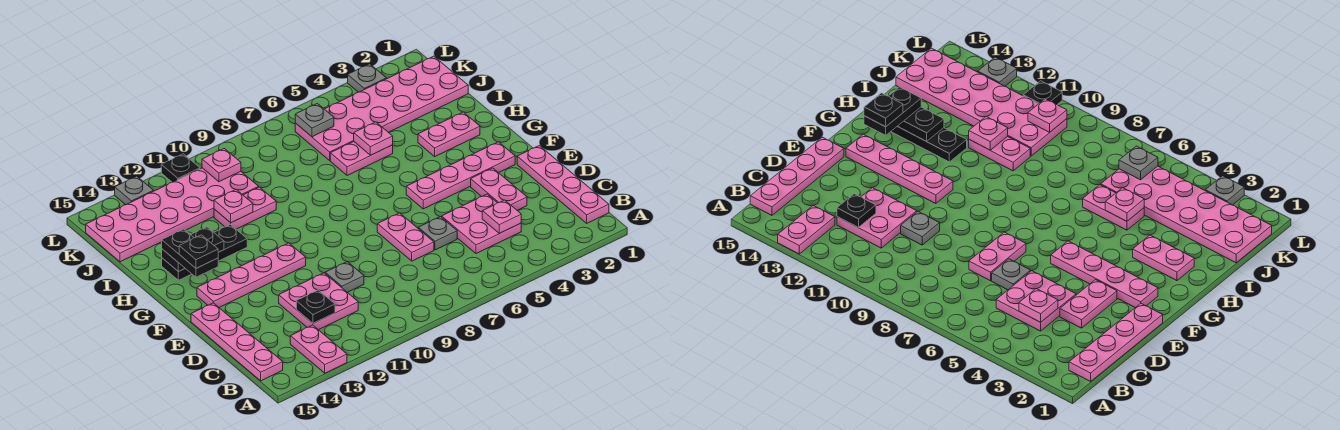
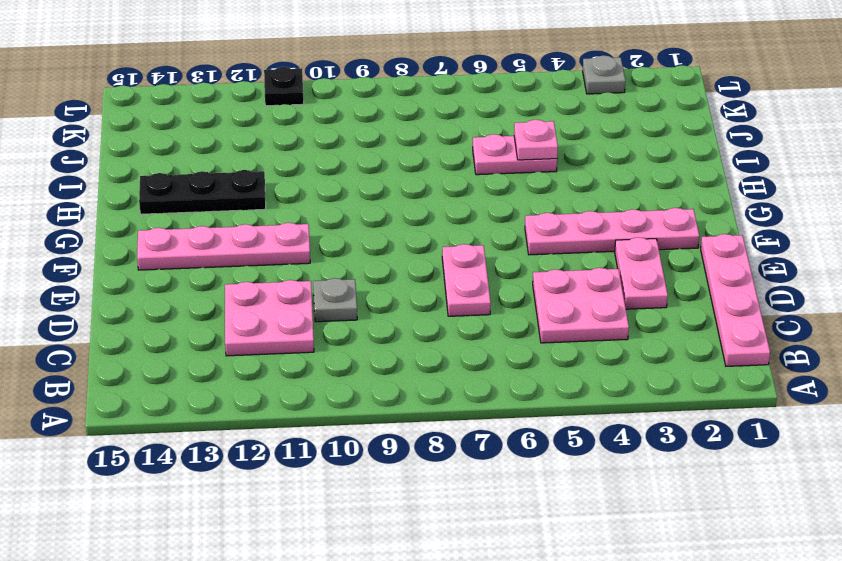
none -> pink plate A13:B13 level 1
none -> pink plate B15:E15 level 1
none -> grey plate D6 level 1

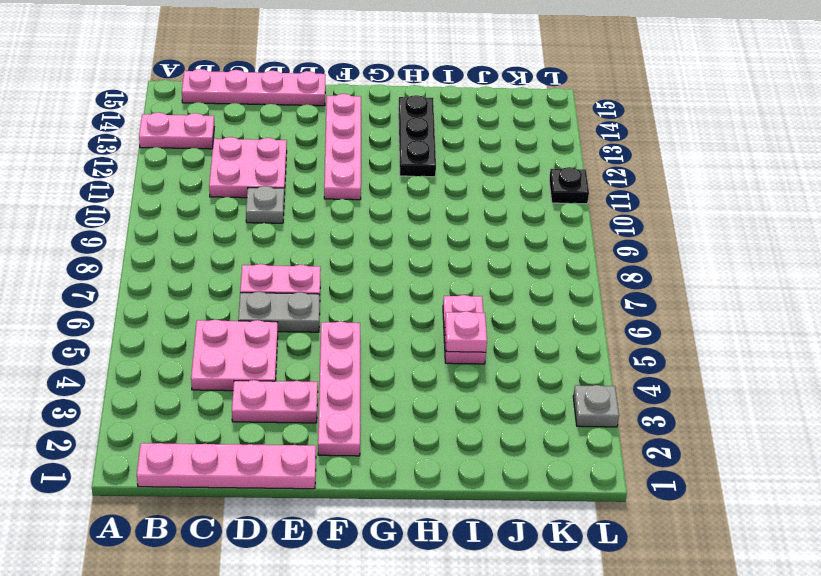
grey plate D6:E6 level 1 -> grey plate D6 level 1
none -> pink plate H2:H3 level 1
none -> pink plate I10:I11 level 1
none -> pink plate J1:K6 level 1

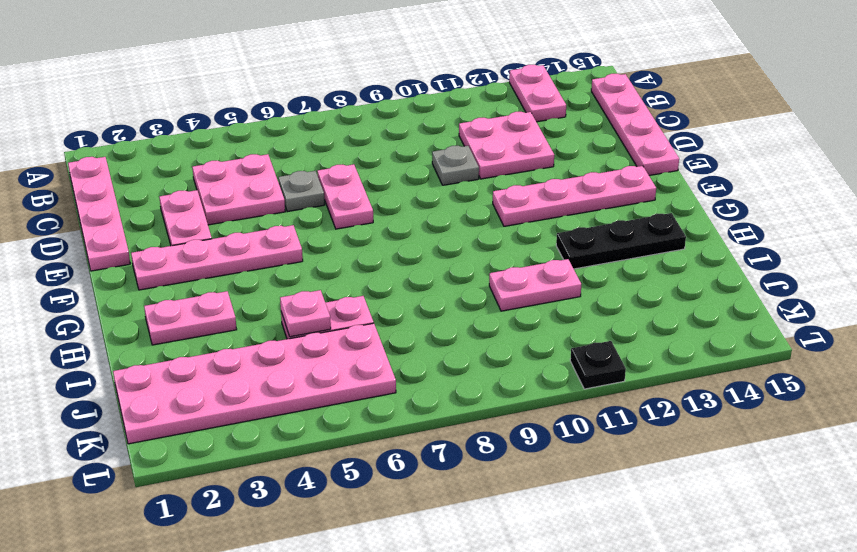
none -> pink plate J10:K15 level 1
none -> grey plate L3 level 1
none -> grey plate L13 level 1

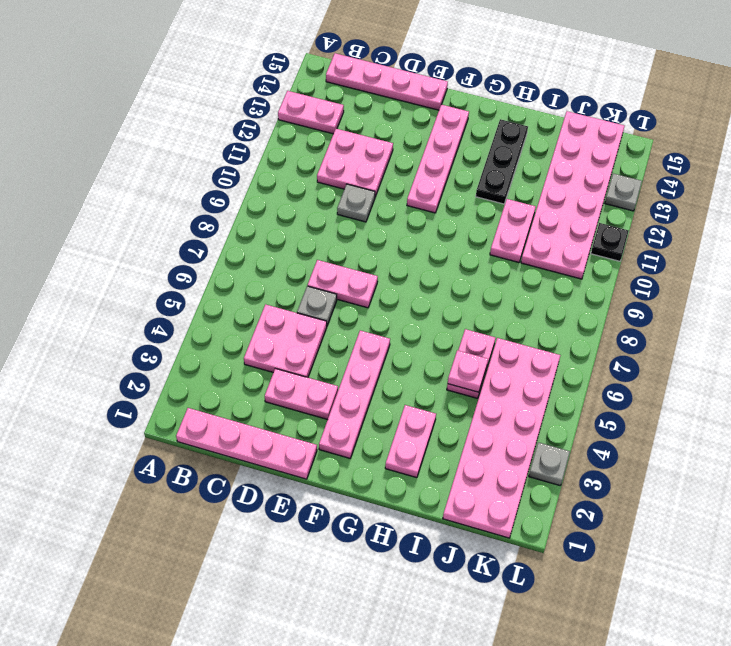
none -> pink plate C4 level 2
none -> black plate C12 level 2
none -> black plate H13:H14 level 2

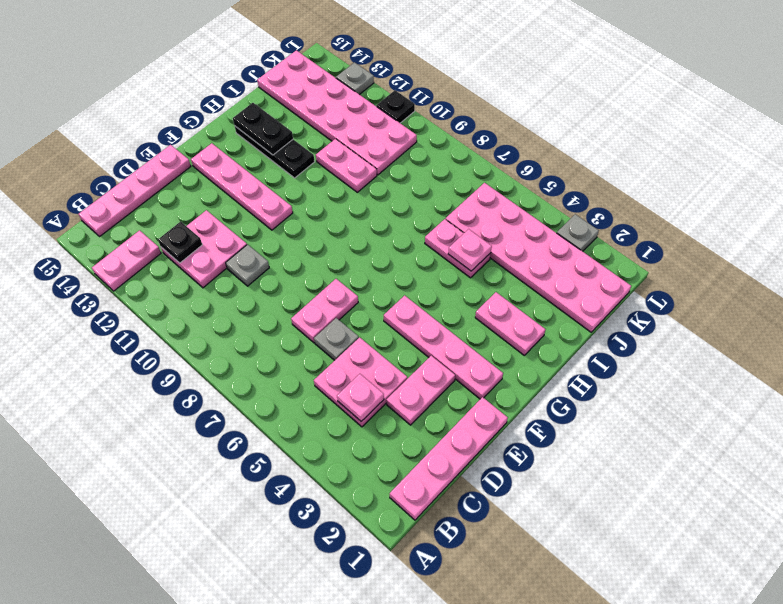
none -> pink plate I11 level 2
none -> grey plate K6 level 2
none -> pink plate K10 level 2

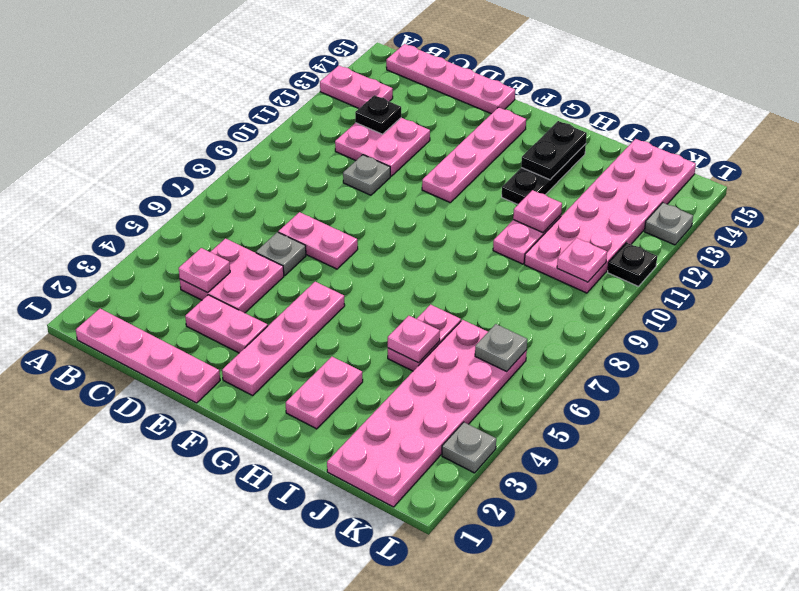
none -> black plate G14:H14 level 3
none -> black plate G14 level 4

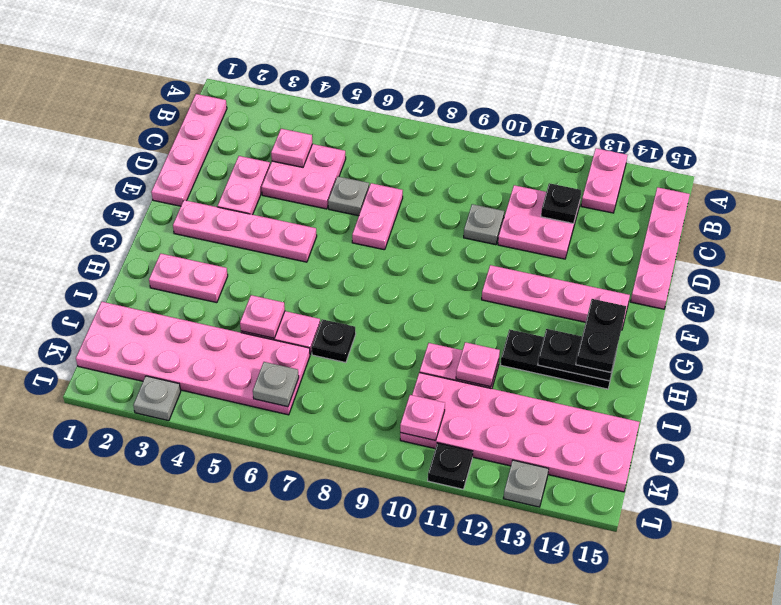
black plate I7 level 1 -> black plate G14 level 4

